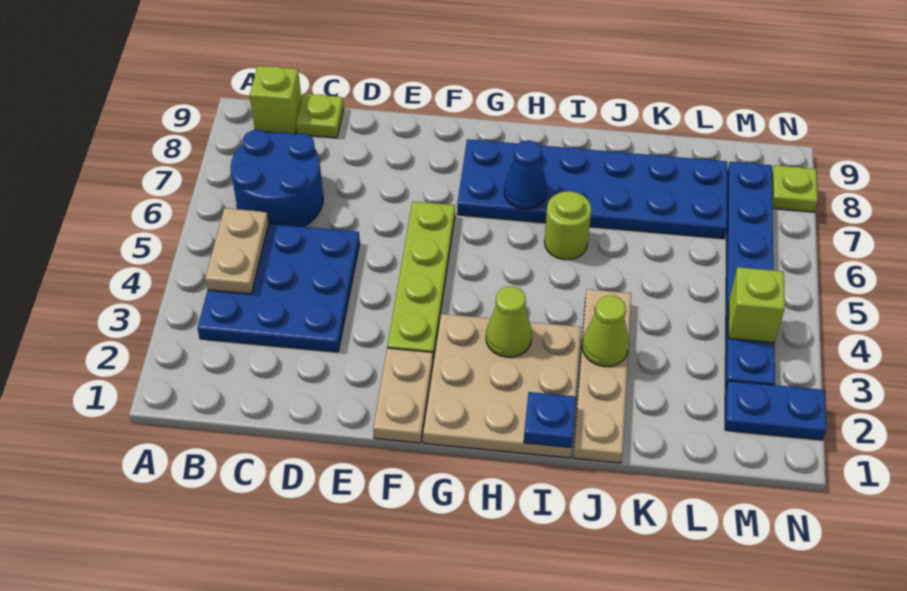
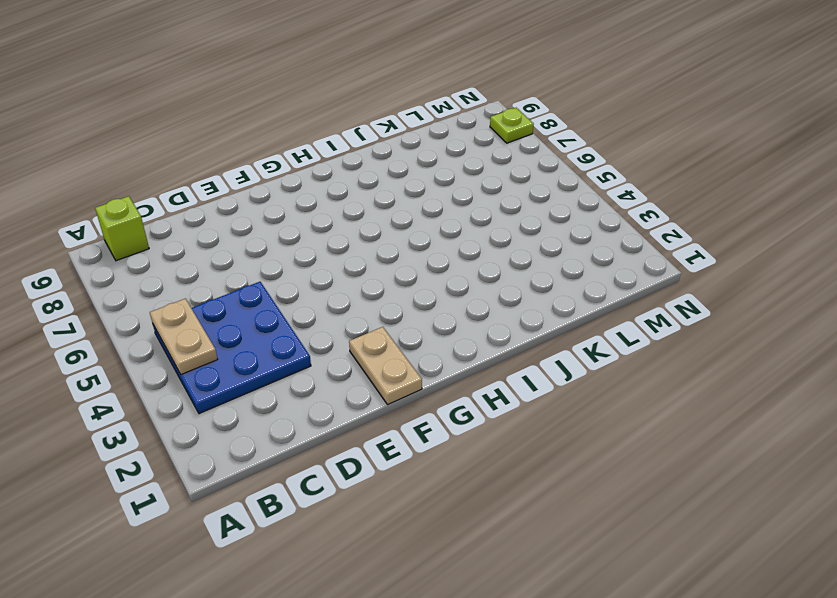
none -> blue round brick B6:C7 level 1
none -> lime plate C9 level 1
none -> lime plate F3:F6 level 1

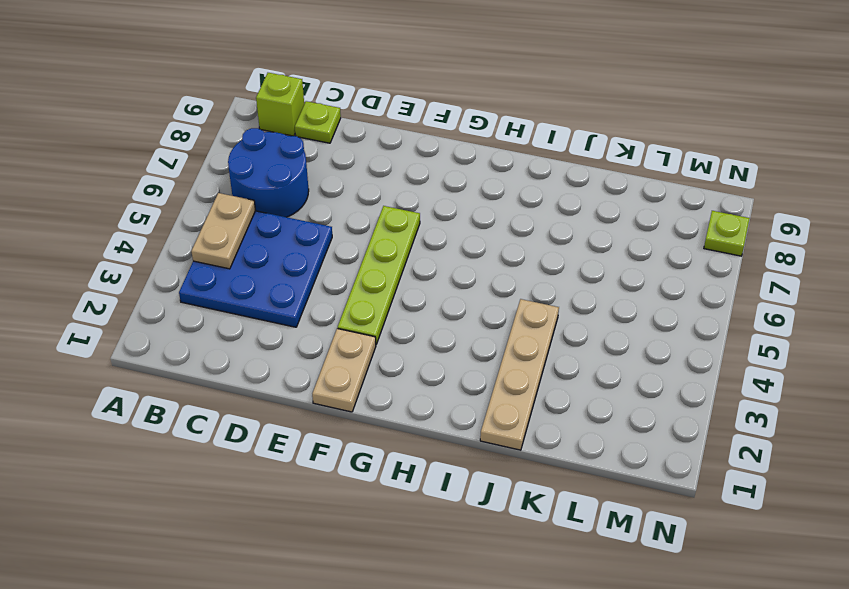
none -> tan plate G1:I3 level 1
none -> blue plate G7:L8 level 1
none -> lime round brick I6 level 1

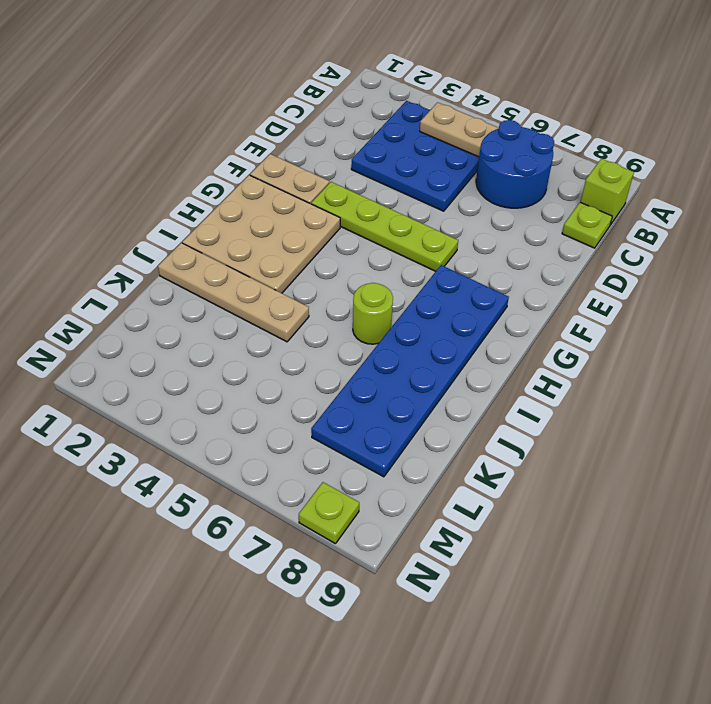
none -> blue plate M2:N2 level 1
none -> blue plate M3:M8 level 1
none -> lime cone H3 level 2

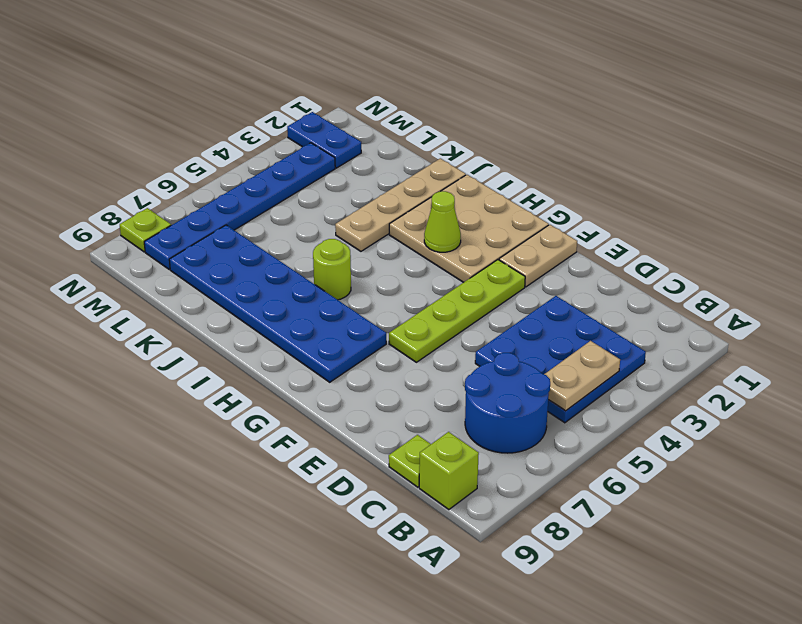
none -> blue cone H7 level 2
none -> blue plate I1 level 2
none -> lime cone J3 level 2

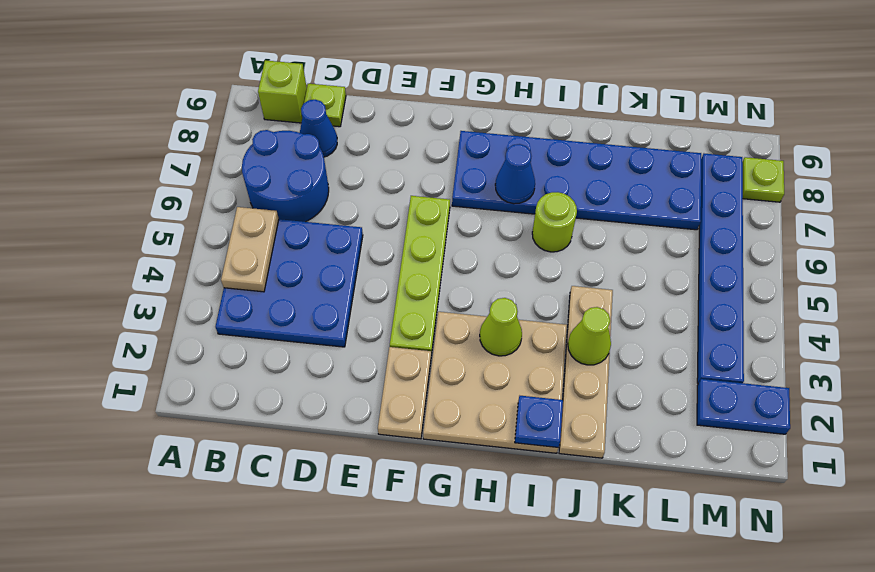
blue cone C8 level 1 -> none
none -> lime brick M4 level 2

